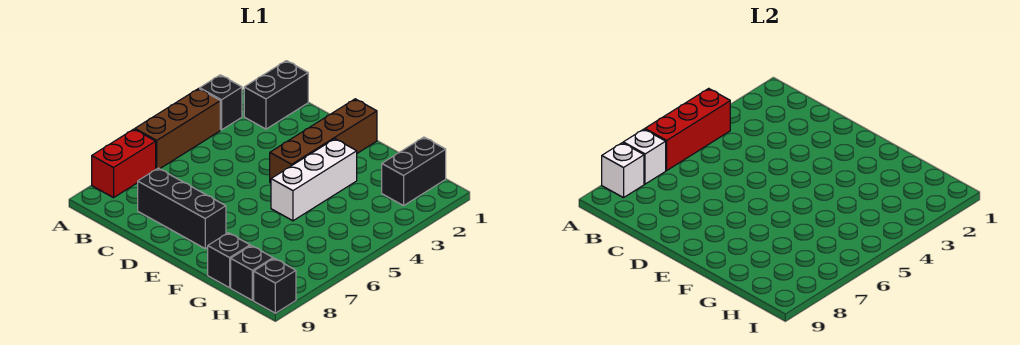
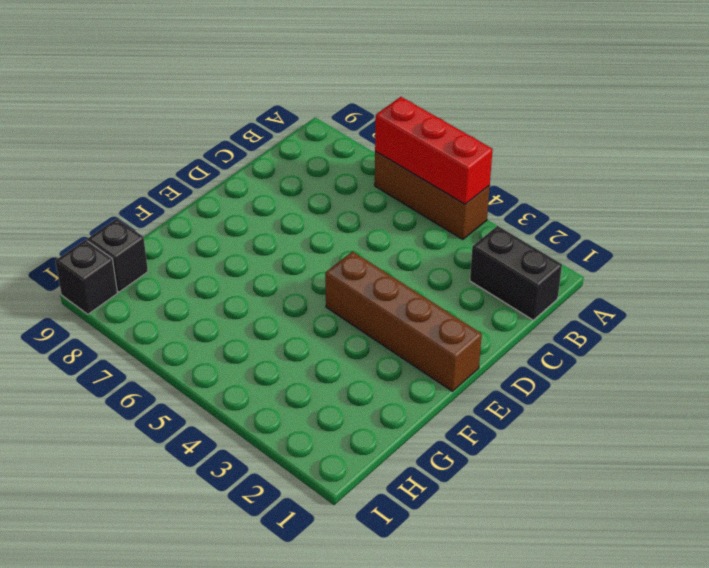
none -> black brick A3 level 1
none -> red brick A7:A8 level 1
none -> black brick C8:E8 level 1

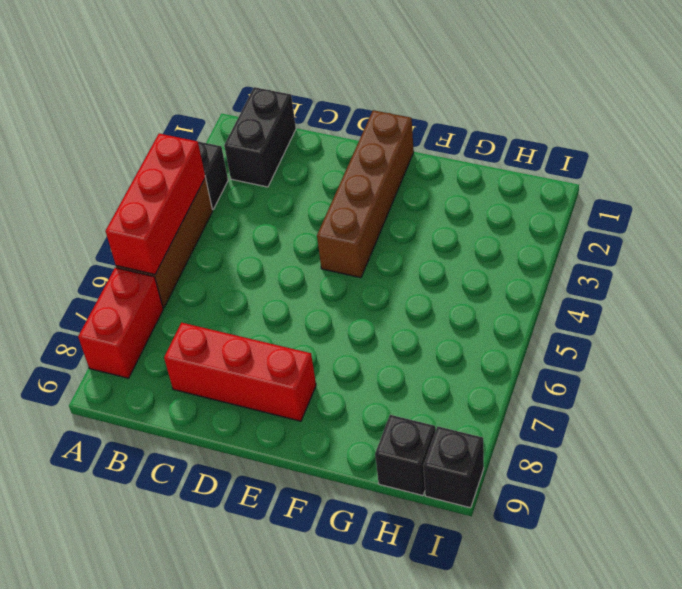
red brick C8:E8 level 1 -> black brick C8:E8 level 1
none -> white brick F3:F5 level 1
none -> black brick G9 level 1
none -> black brick H1:H2 level 1

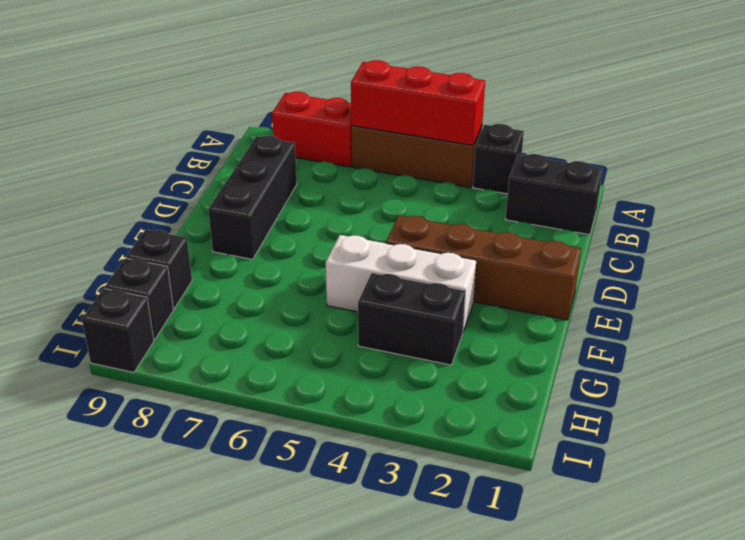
black brick G3:G4 level 1 -> black brick H1:H2 level 1
none -> white brick A7 level 2
none -> white brick A8 level 2

